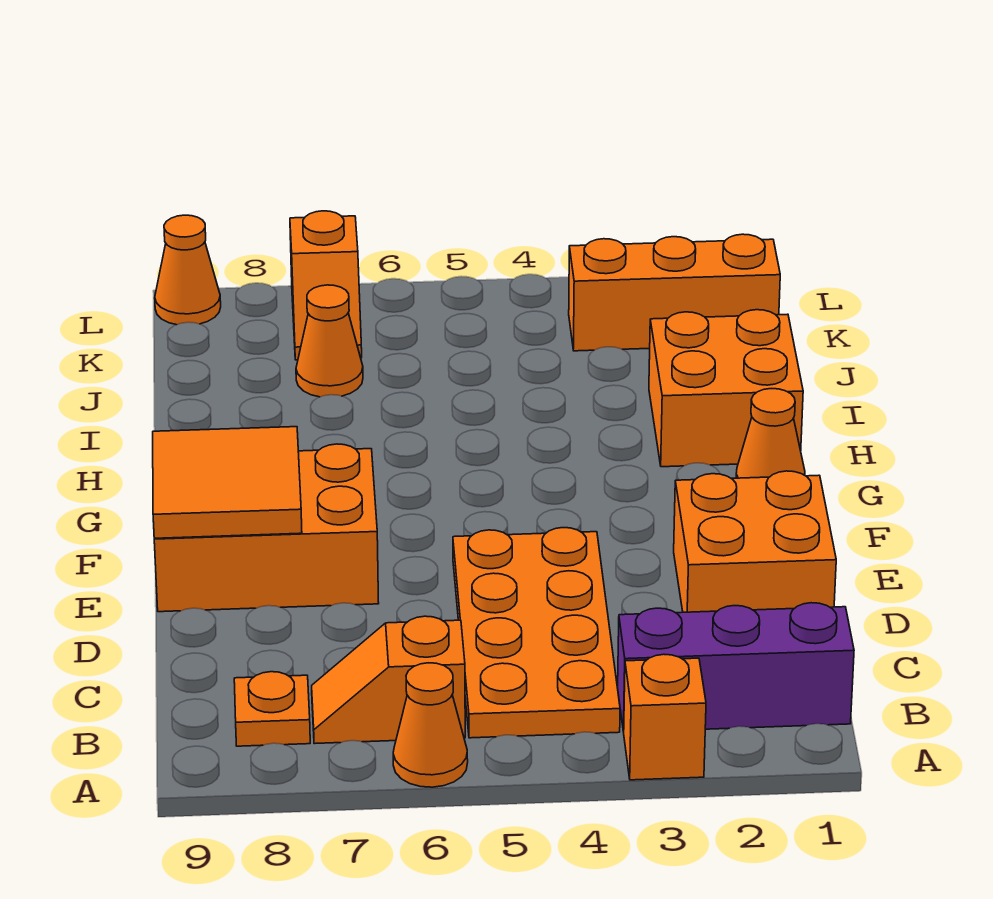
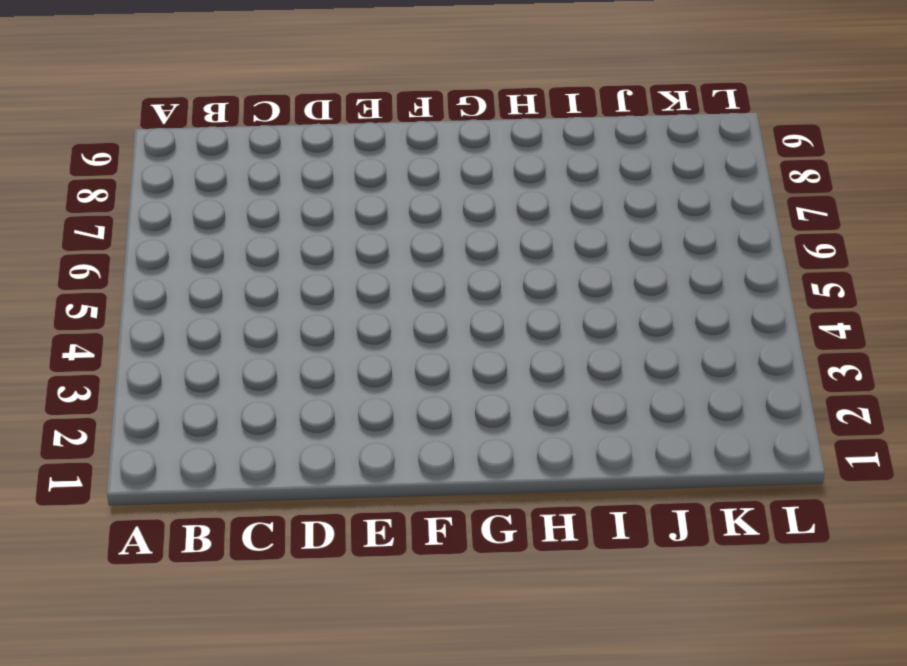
none -> orange brick A3 level 1
none -> orange cone A6 level 1
none -> purple brick B1:B3 level 1

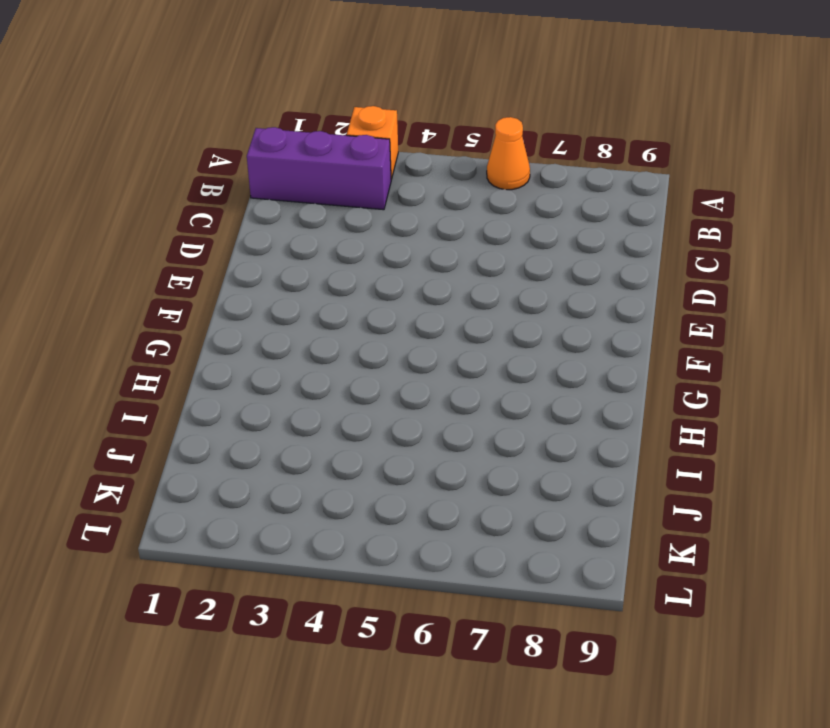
none -> orange plate B4:E5 level 1
none -> orange slope B6:B7 level 1 top 6
none -> orange plate B8 level 1

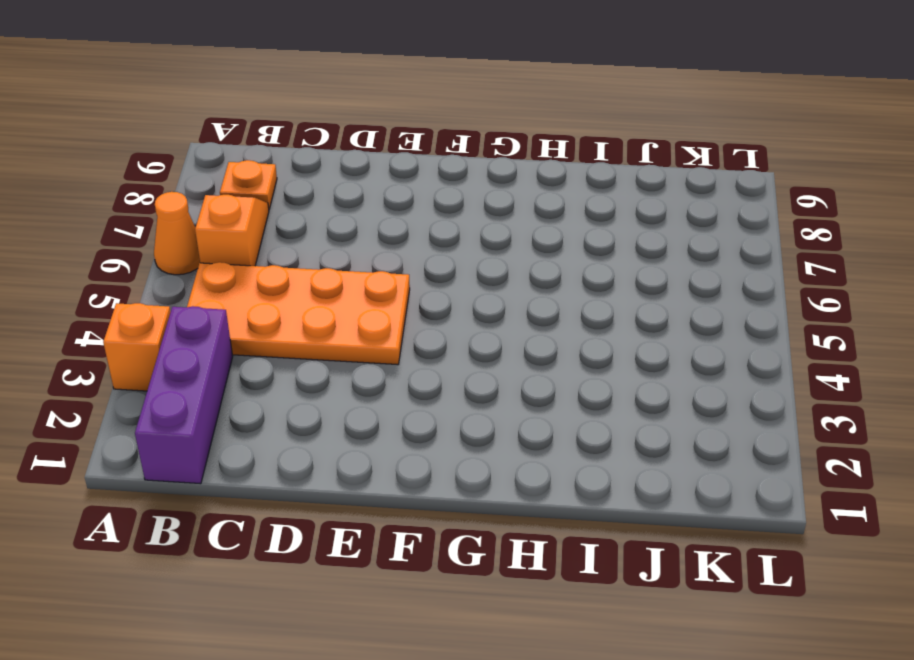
none -> orange brick D1:E2 level 1
none -> orange brick E7:F9 level 1
none -> orange cone G1 level 1

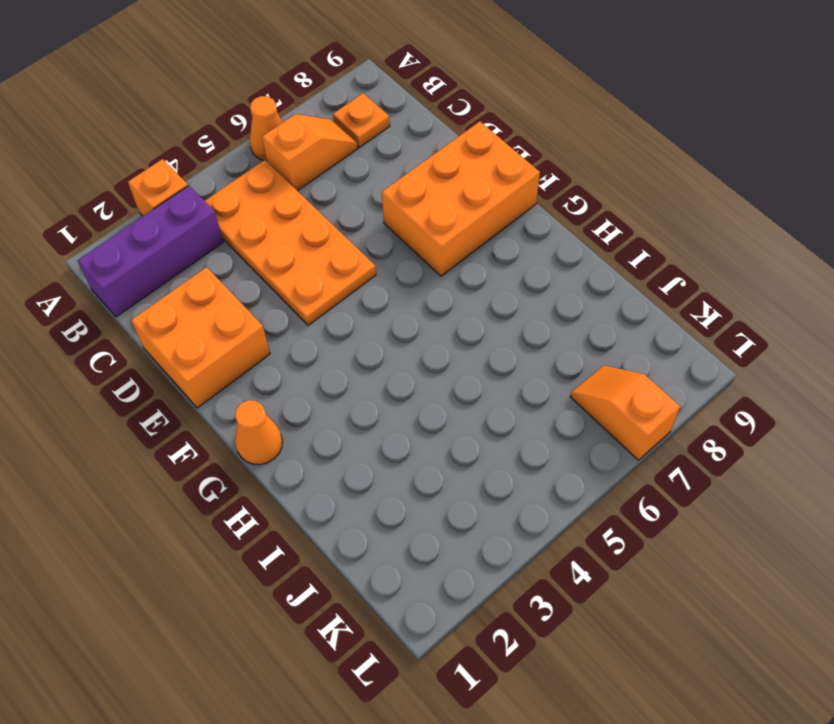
none -> orange brick H1:I2 level 1
none -> orange cone J7 level 1
none -> orange brick K1:K3 level 1

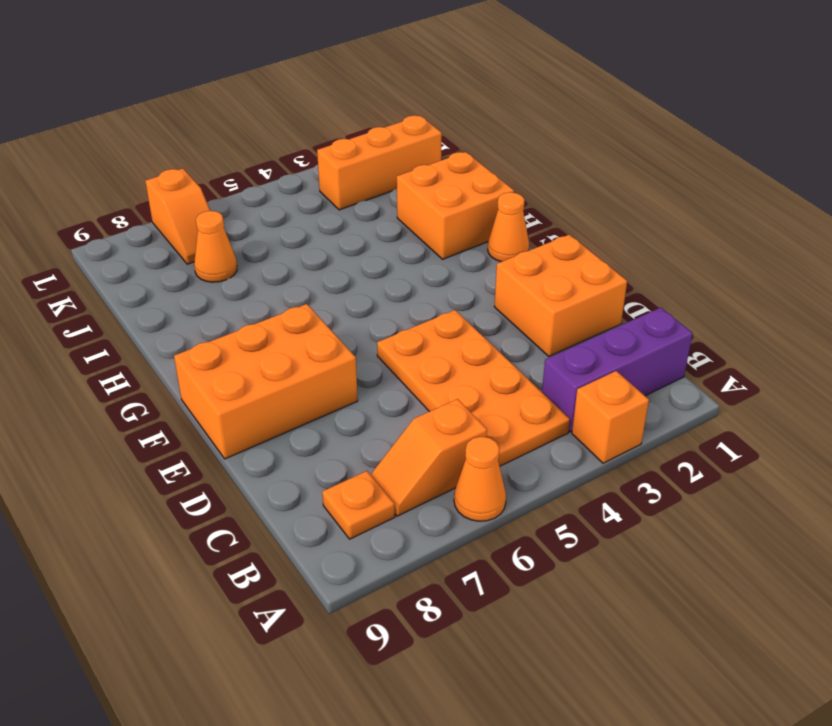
none -> orange cone L9 level 1
none -> orange tile E8:F9 level 2

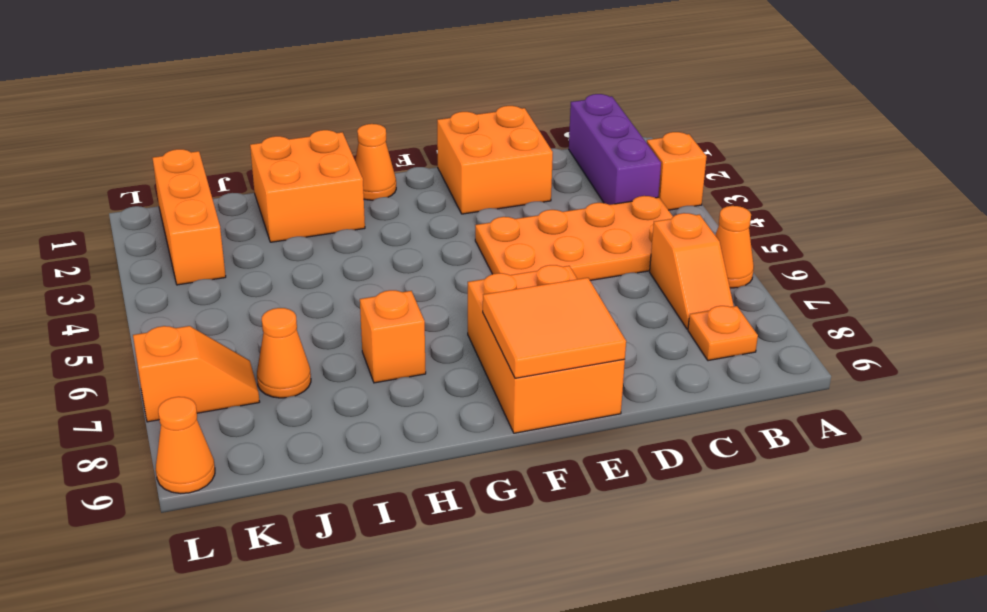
orange brick H7 level 1 -> none

